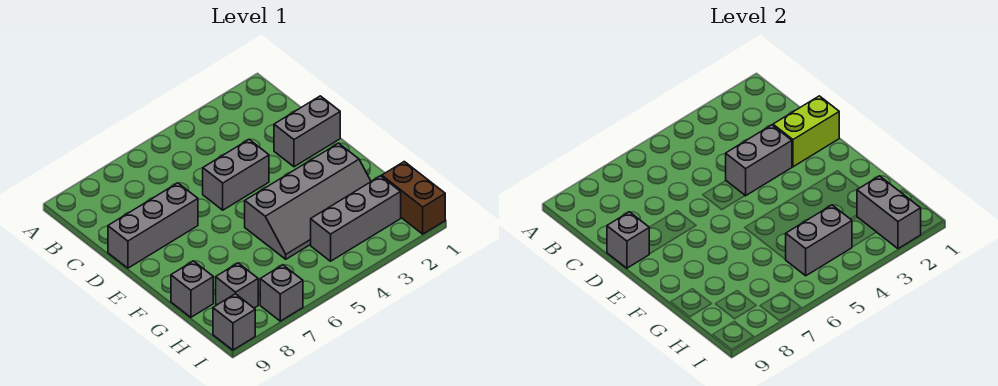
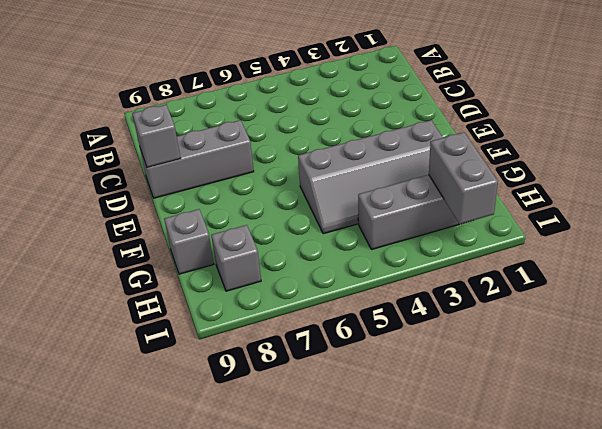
none -> grey brick D1:D2 level 1
none -> grey brick D4:D5 level 1
none -> brown brick H1:I1 level 1

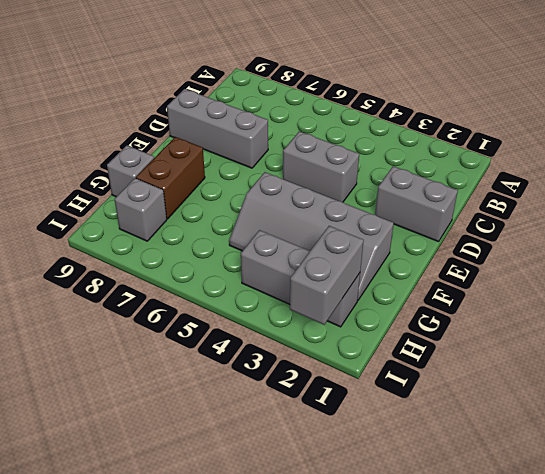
brown brick F8:G8 level 1 -> brown brick H1:I1 level 1
none -> grey brick I7 level 1
none -> grey brick I9 level 1
none -> lime brick D1:D2 level 2

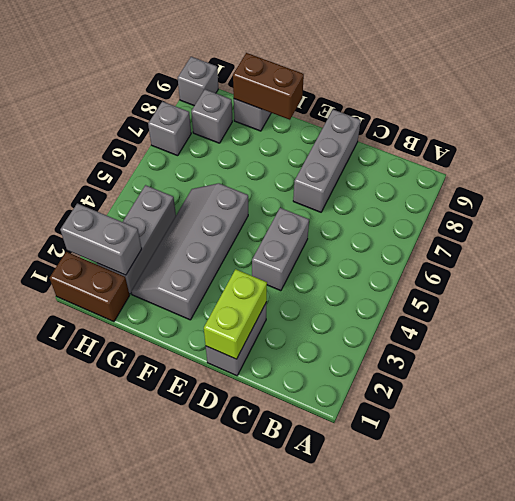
brown brick F9:G9 level 2 -> none
none -> grey brick D3:D4 level 2
none -> grey brick D9 level 2
none -> grey brick H4:H5 level 2

